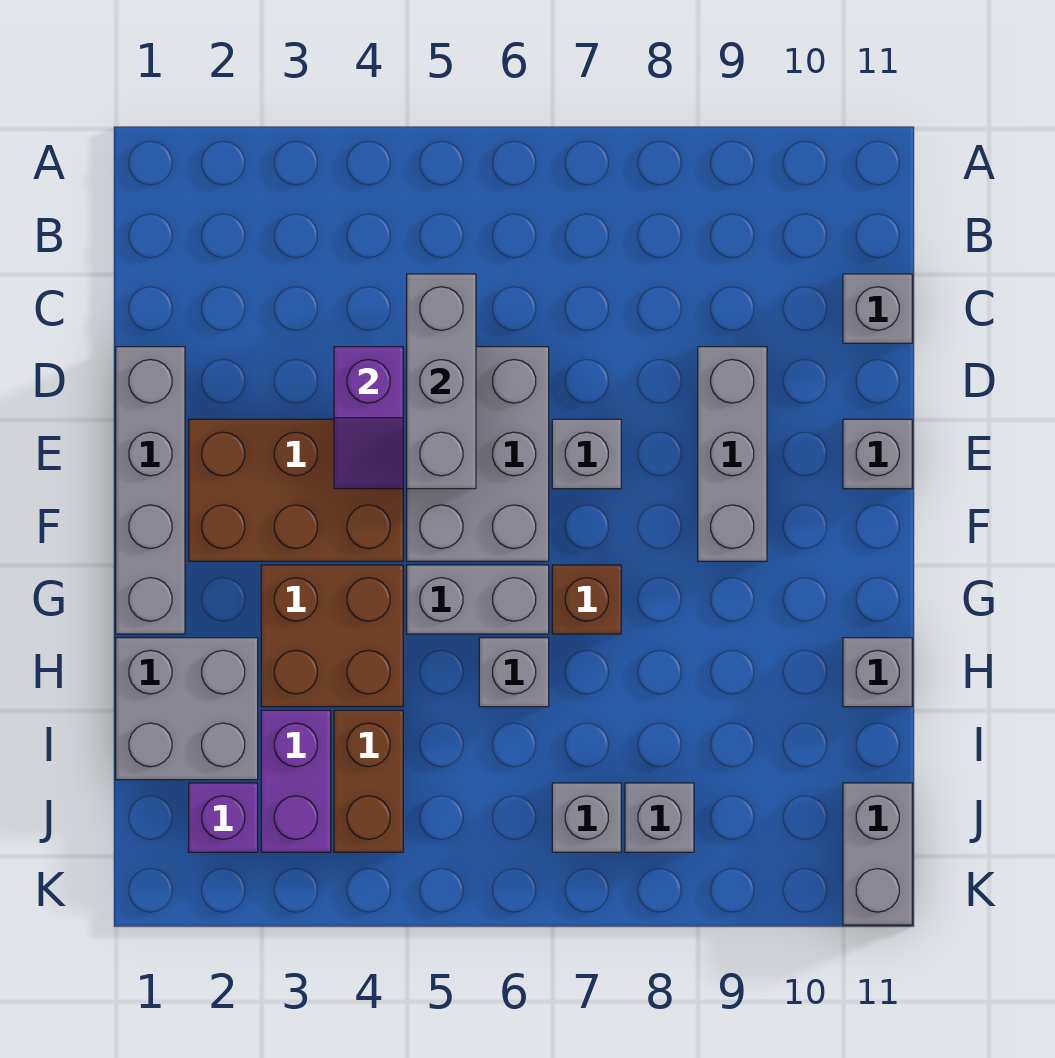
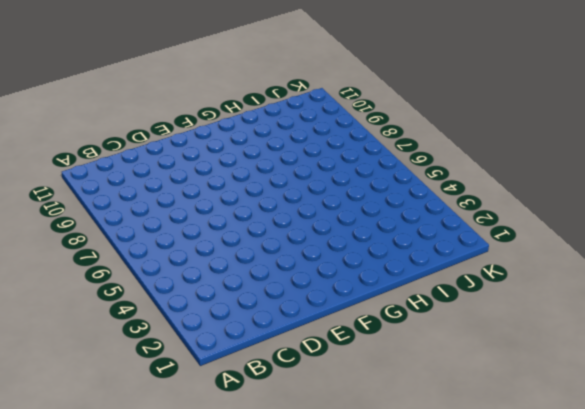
none -> grey brick C11 level 1
none -> grey brick D1:G1 level 1
none -> grey brick D5:F6 level 1

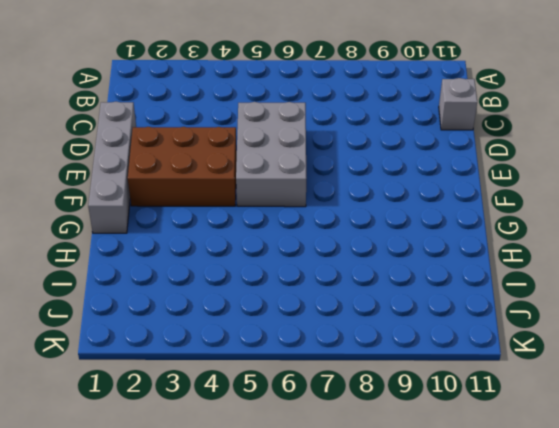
none -> grey brick D9:F9 level 1
none -> grey brick E7 level 1
none -> grey brick E11 level 1

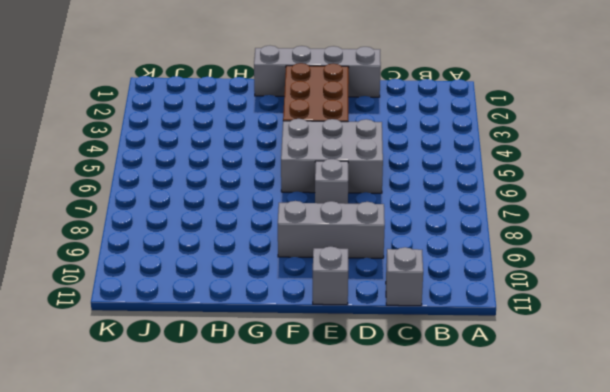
none -> brown brick G3:H4 level 1
none -> grey brick G5:G6 level 1
none -> brown brick G7 level 1

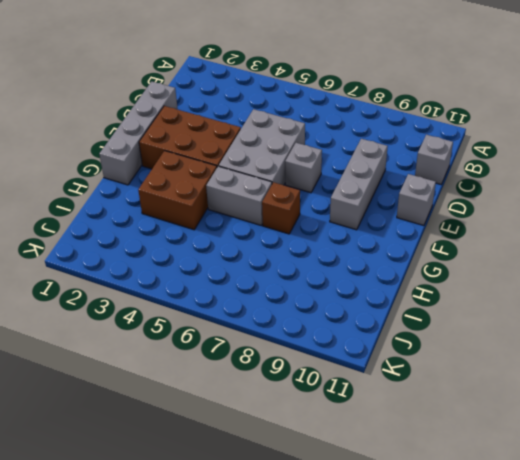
none -> grey brick H1:I2 level 1
none -> grey brick H6 level 1
none -> grey brick H11 level 1

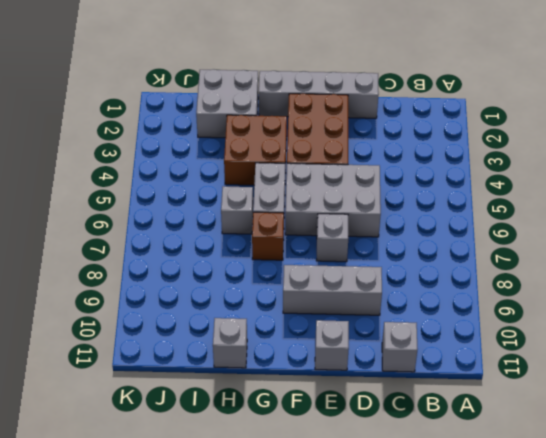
none -> purple brick I3:J3 level 1
none -> brown brick I4:J4 level 1
none -> purple brick J2 level 1

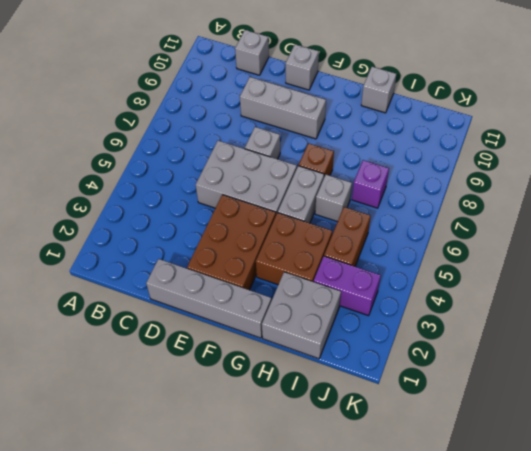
brown brick I4:I5 level 1 -> brown brick I4:J4 level 1
purple brick I7 level 1 -> purple brick J2 level 1
none -> grey brick J7 level 1
none -> grey brick J8 level 1
none -> grey brick J11:K11 level 1

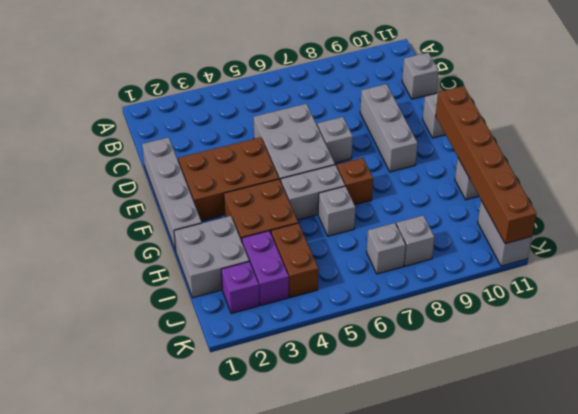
brown brick F11:K11 level 2 -> none
none -> grey brick C5:E5 level 2
none -> purple slope D4:E4 level 2 top D

